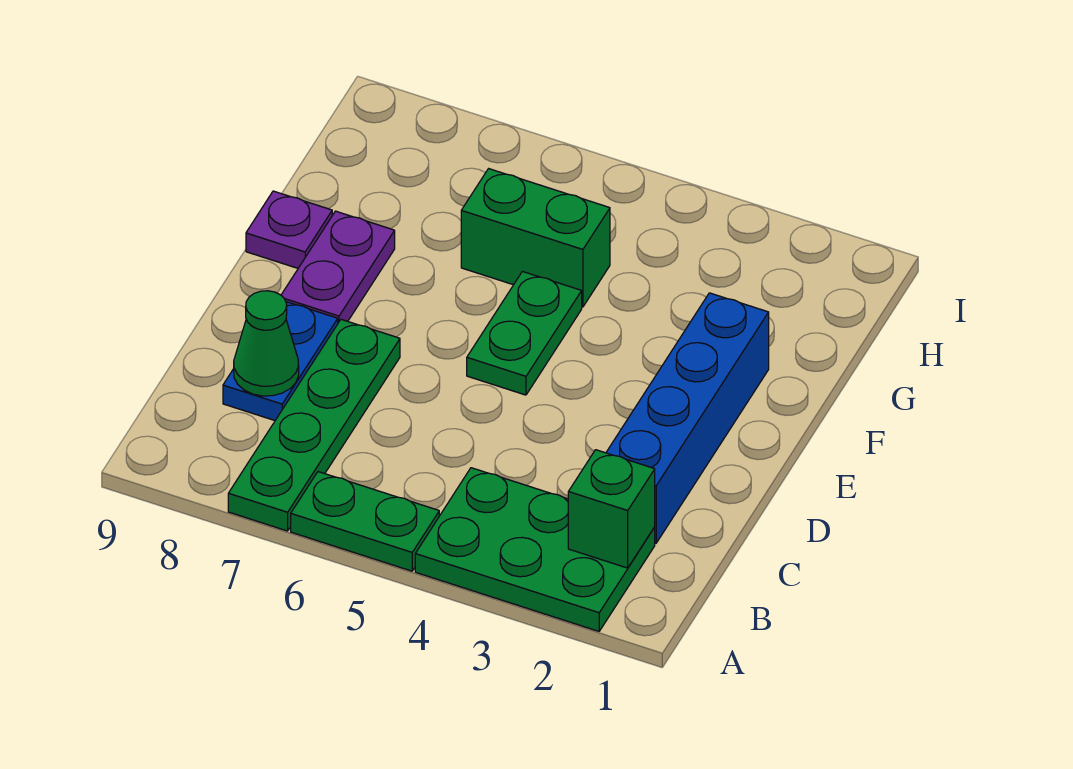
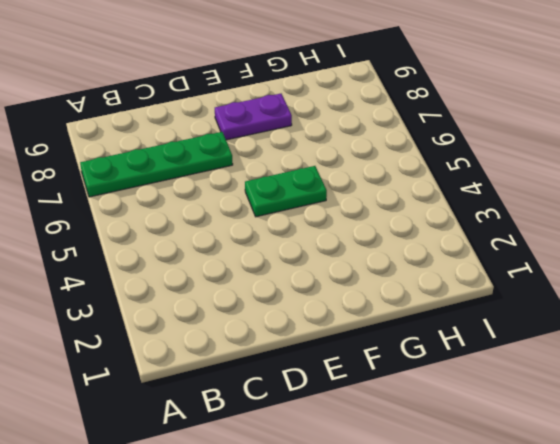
none -> green plate A2:B4 level 1
none -> green plate A5:A6 level 1

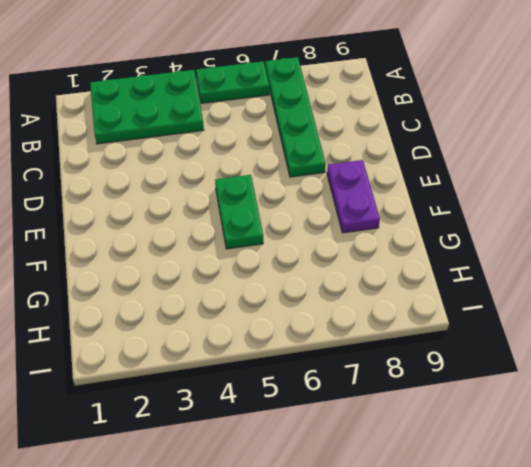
none -> blue brick C2:F2 level 1
none -> blue plate C8:D8 level 1

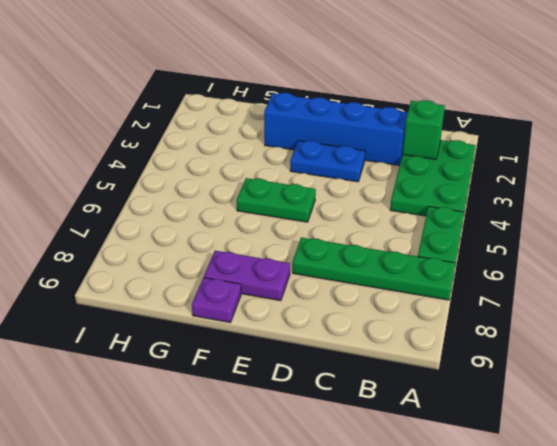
blue plate D3:E3 level 1 -> blue plate C8:D8 level 1
none -> green brick G5:G6 level 1
none -> green cone C8 level 2

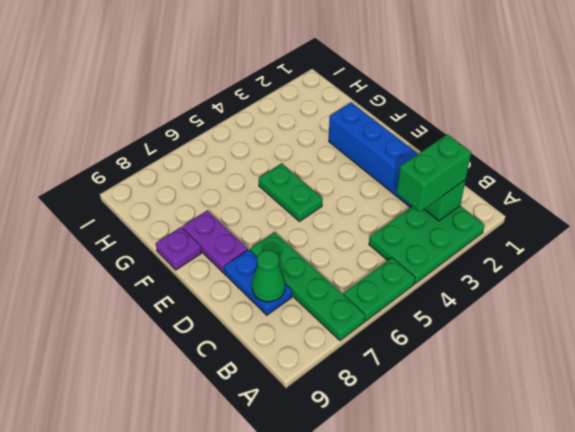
green brick B2:B3 level 3 -> green brick G5:G6 level 1

